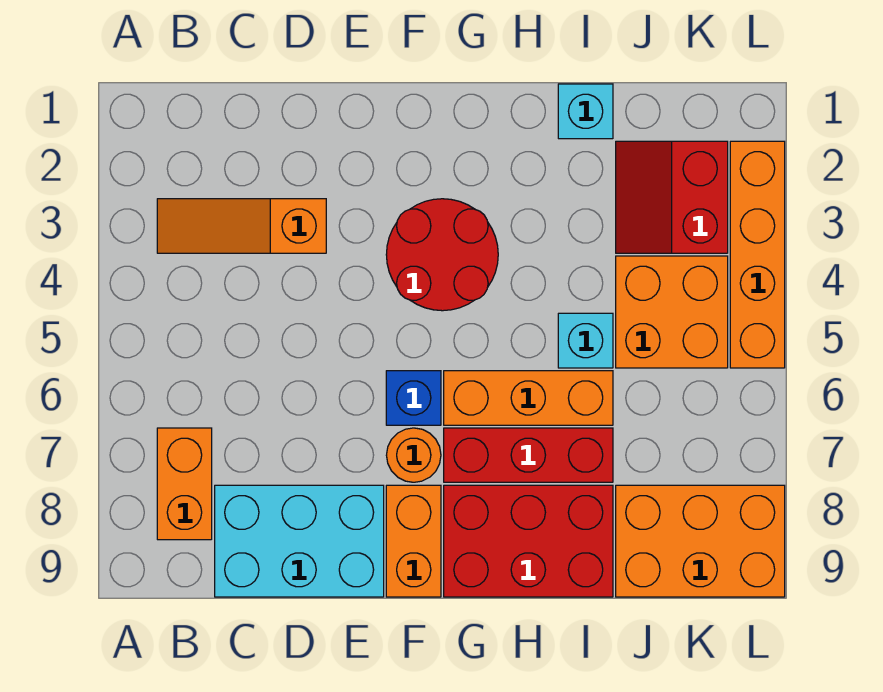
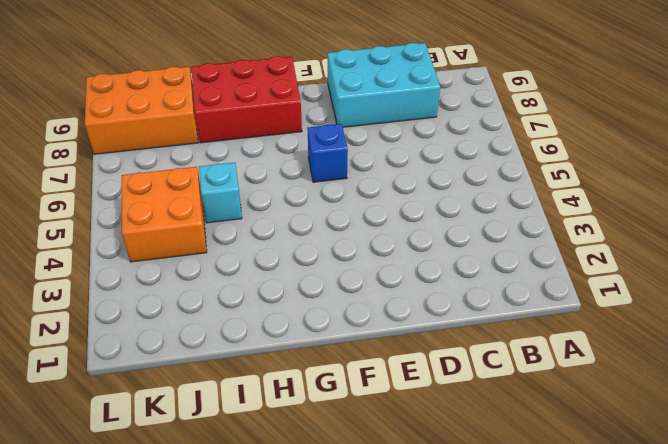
none -> orange slope B3:D3 level 1 top D
none -> orange brick B7:B8 level 1
none -> red round brick F3:G4 level 1

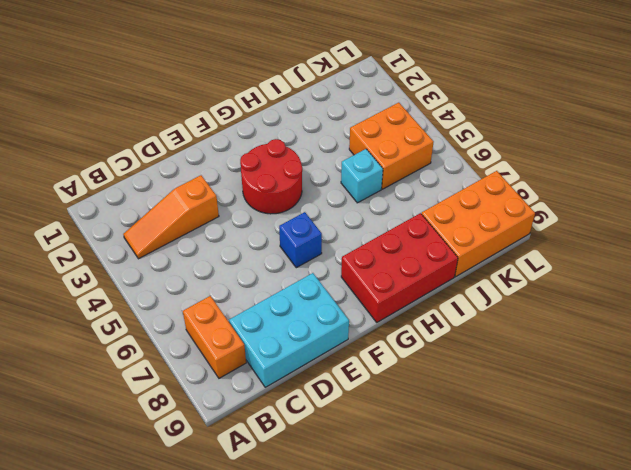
none -> orange round brick F7 level 1
none -> orange brick F8:F9 level 1
none -> orange brick G6:I6 level 1

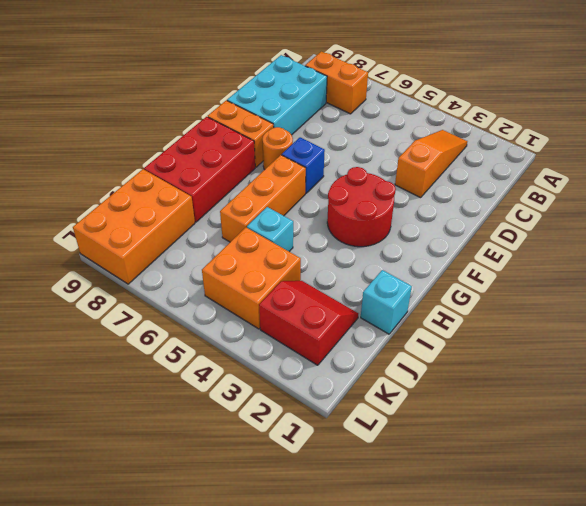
none -> red brick G7:I7 level 1
none -> orange brick L2:L5 level 1

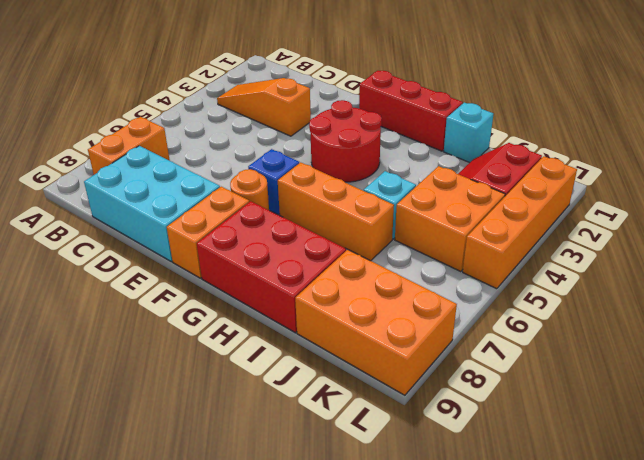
red brick F1:H1 level 1 -> red brick G7:I7 level 1

